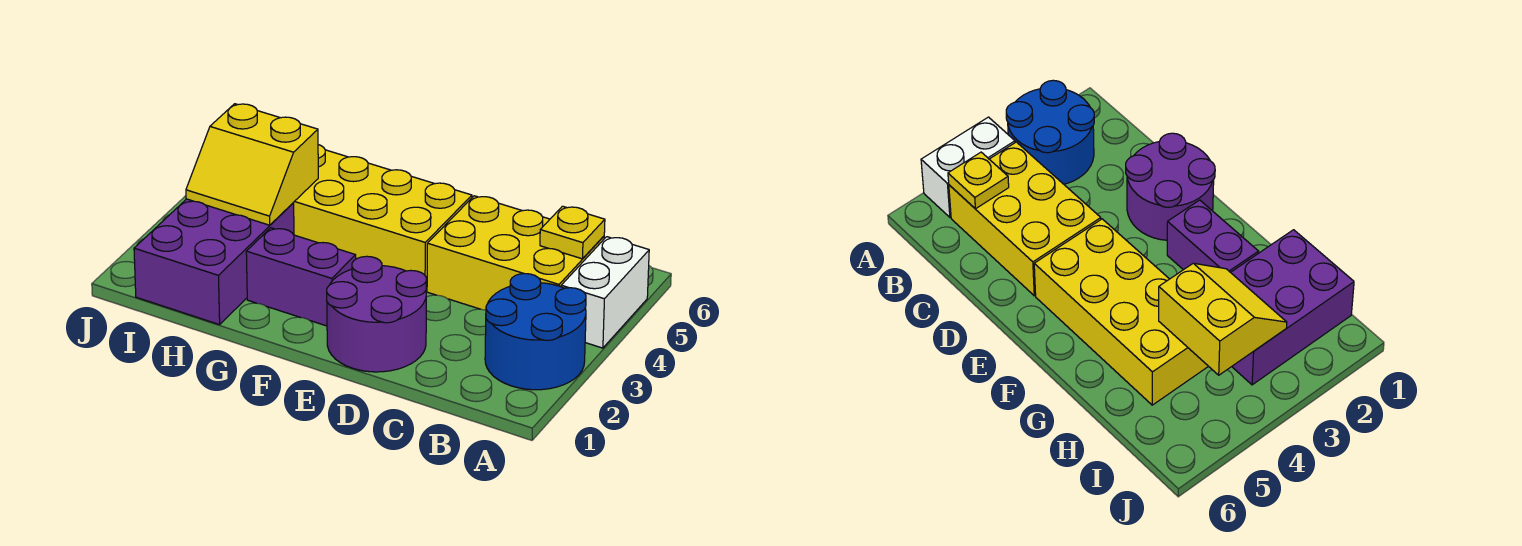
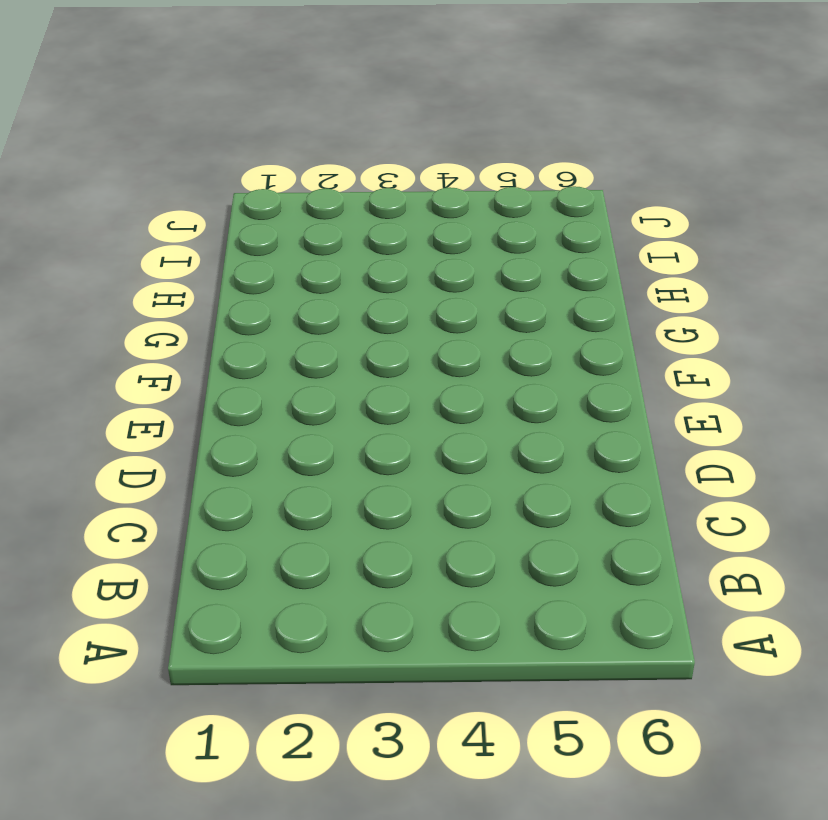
none -> blue round brick A2:B3 level 1
none -> white brick A4:A5 level 1

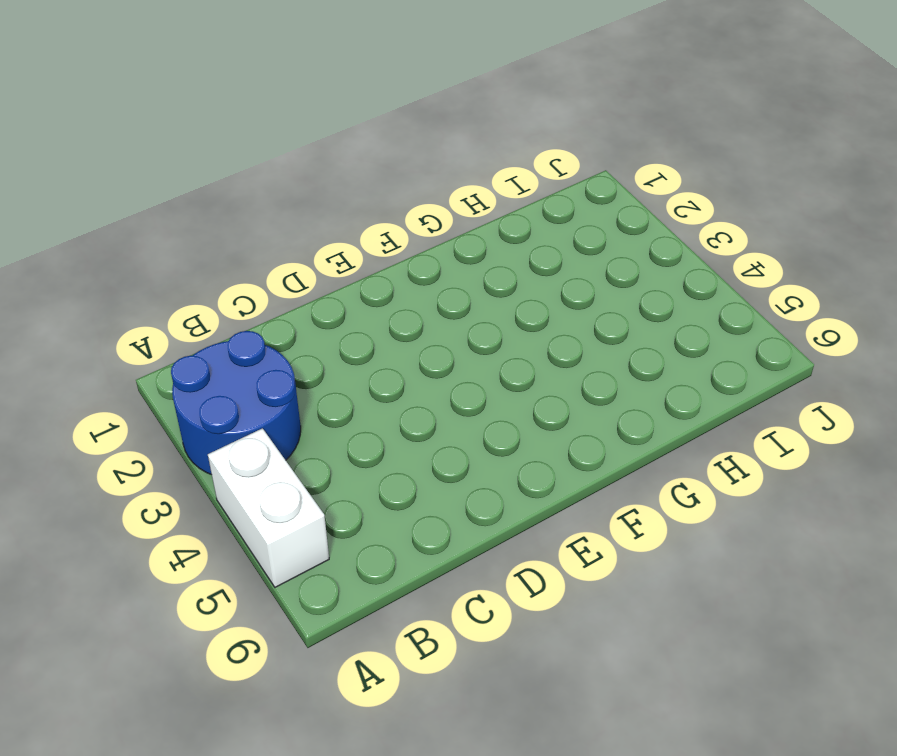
none -> yellow brick B4:D5 level 1
none -> purple round brick D1:E2 level 1

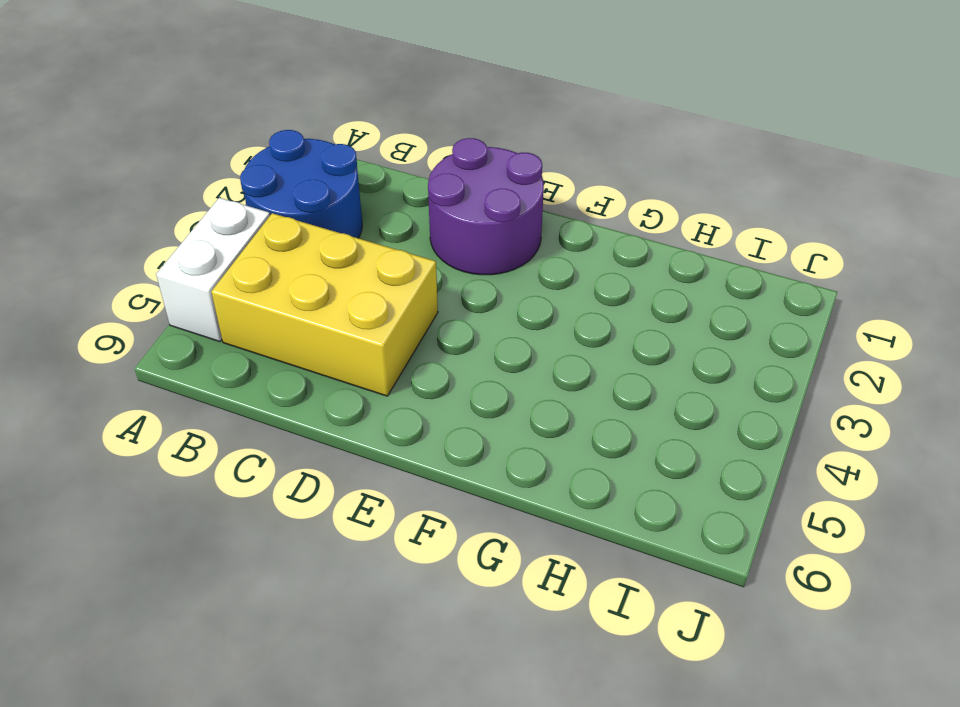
none -> yellow brick E4:H5 level 1
none -> purple brick F2:G2 level 1

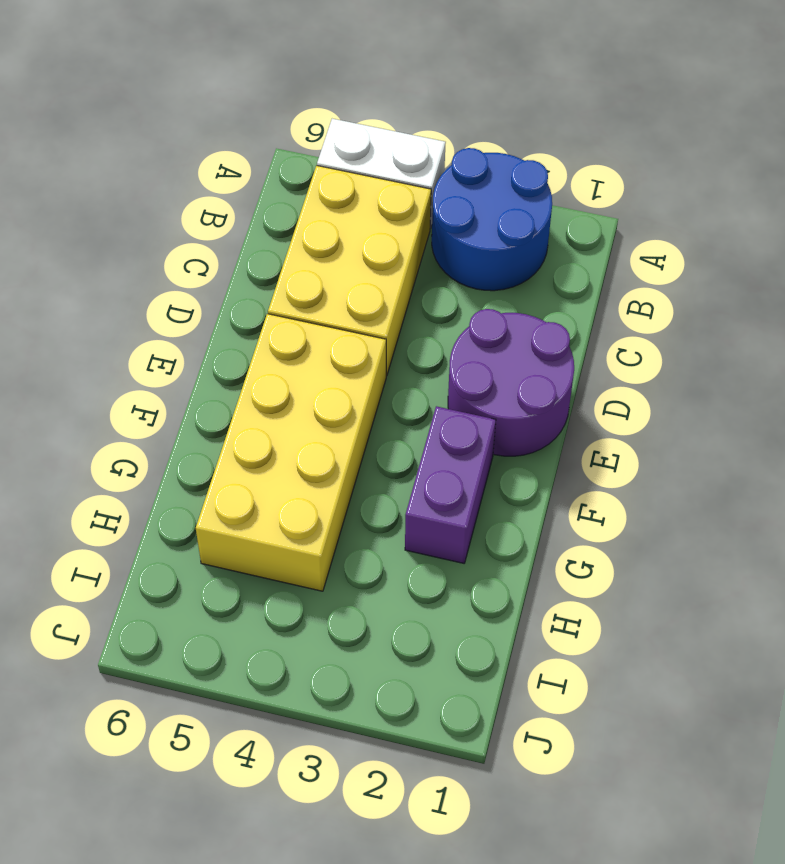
none -> purple brick H1:I3 level 1
none -> yellow plate B5 level 2

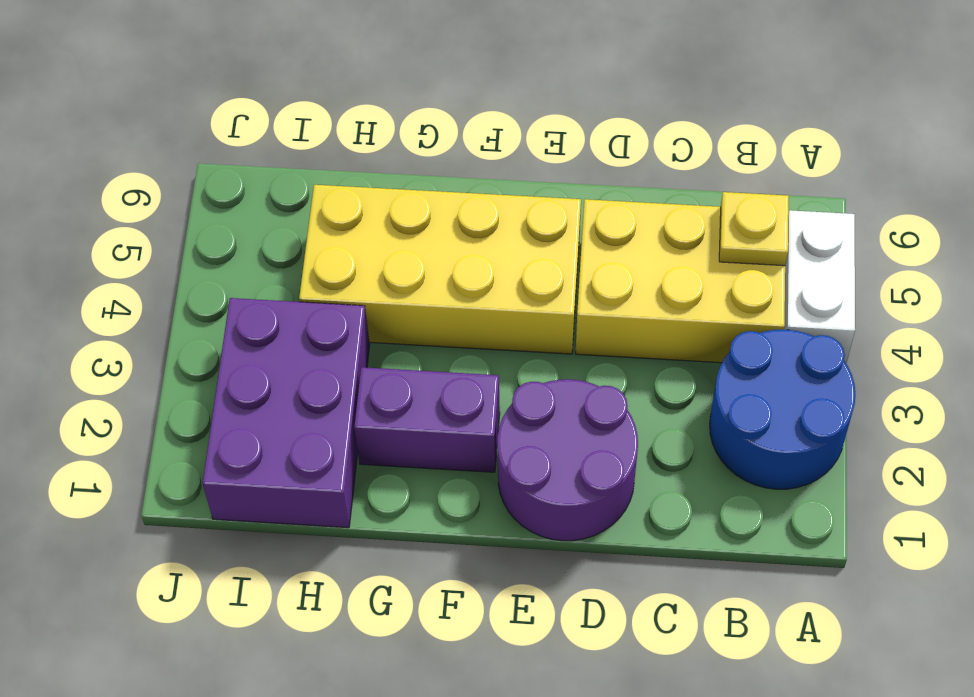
none -> yellow slope H3:I4 level 2 top 4

